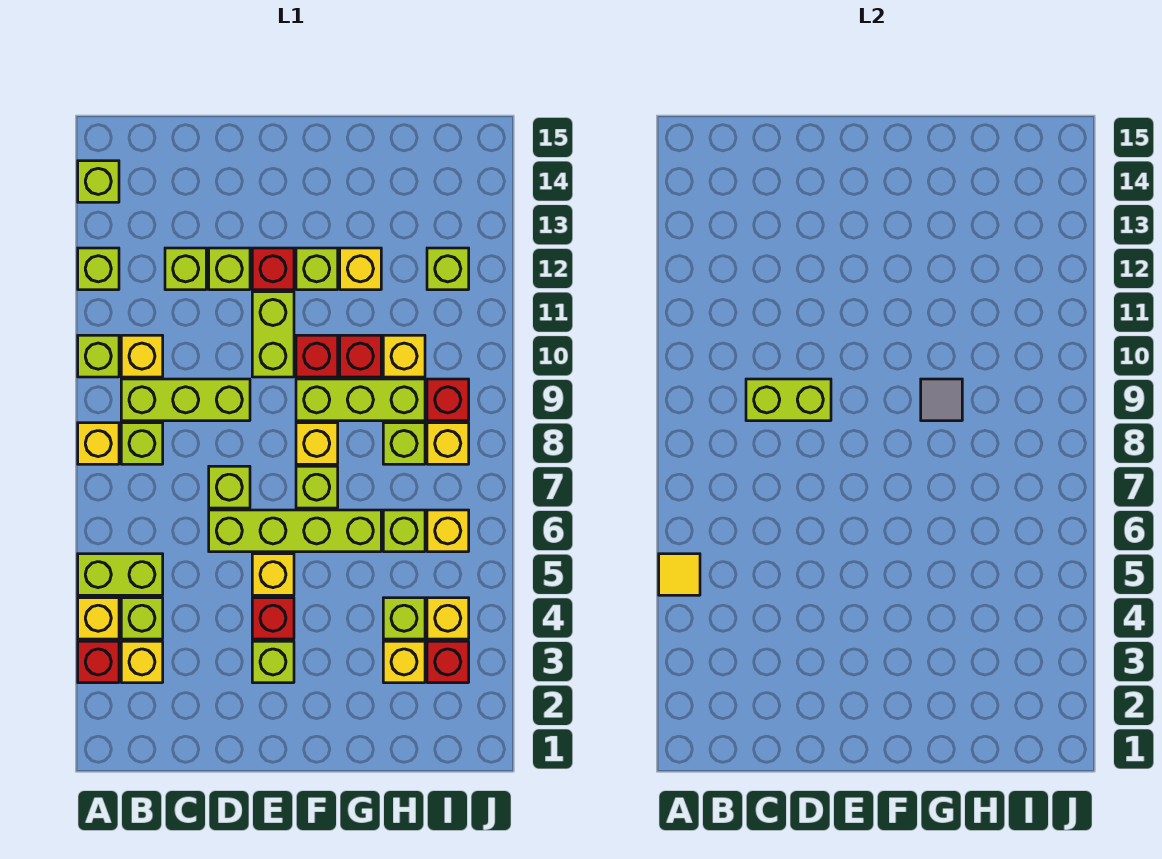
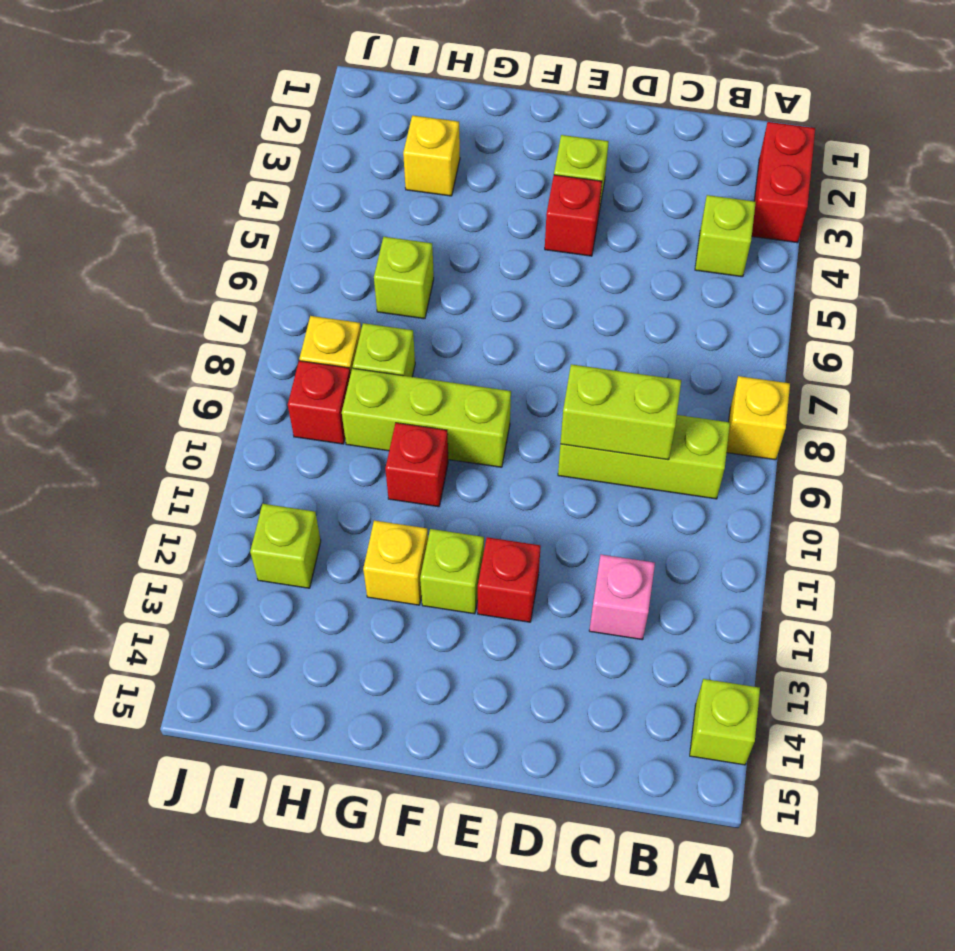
red brick A2:A3 level 1 -> red brick A3 level 1
pink brick C12 level 1 -> lime brick C12 level 1
none -> yellow brick A4 level 1
none -> lime brick A5:B5 level 1
none -> lime brick A10 level 1
none -> lime brick A12 level 1

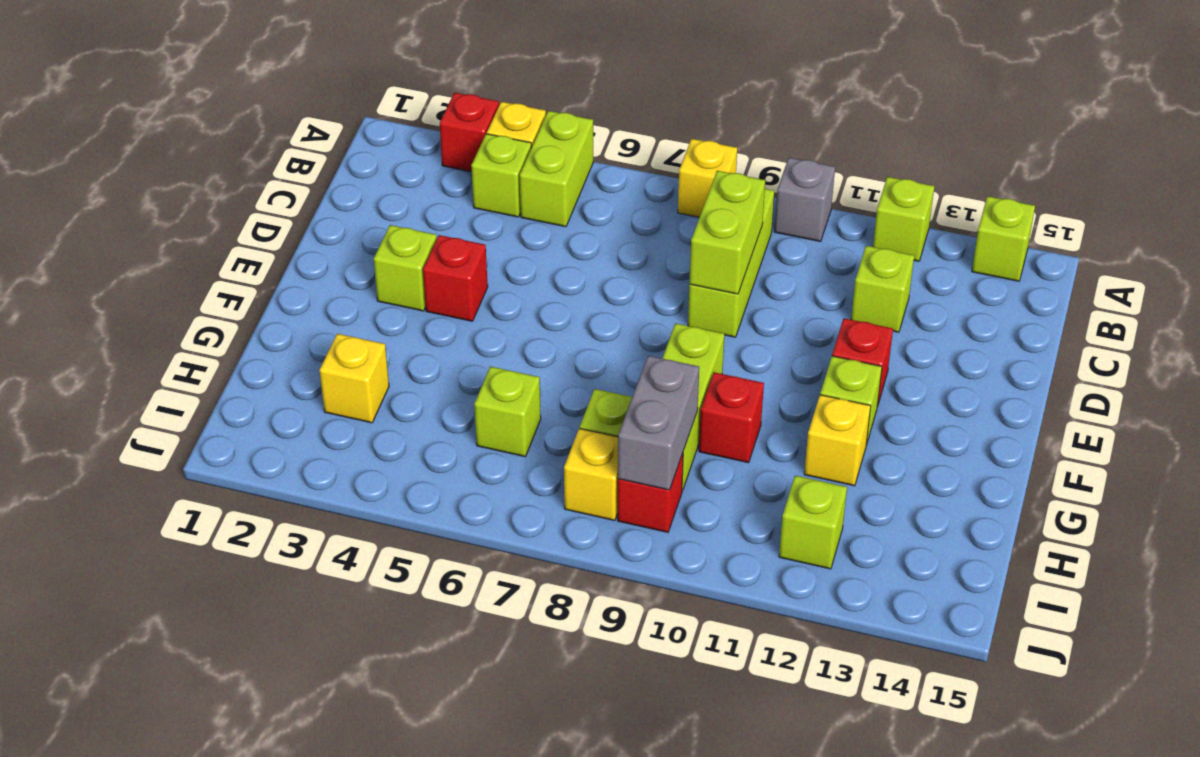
grey brick A10 level 1 -> lime brick A10 level 1
grey brick H9:I9 level 2 -> none
none -> yellow brick B3 level 1
none -> lime brick B8 level 1
none -> yellow brick B10 level 1
none -> lime brick D6:G6 level 1

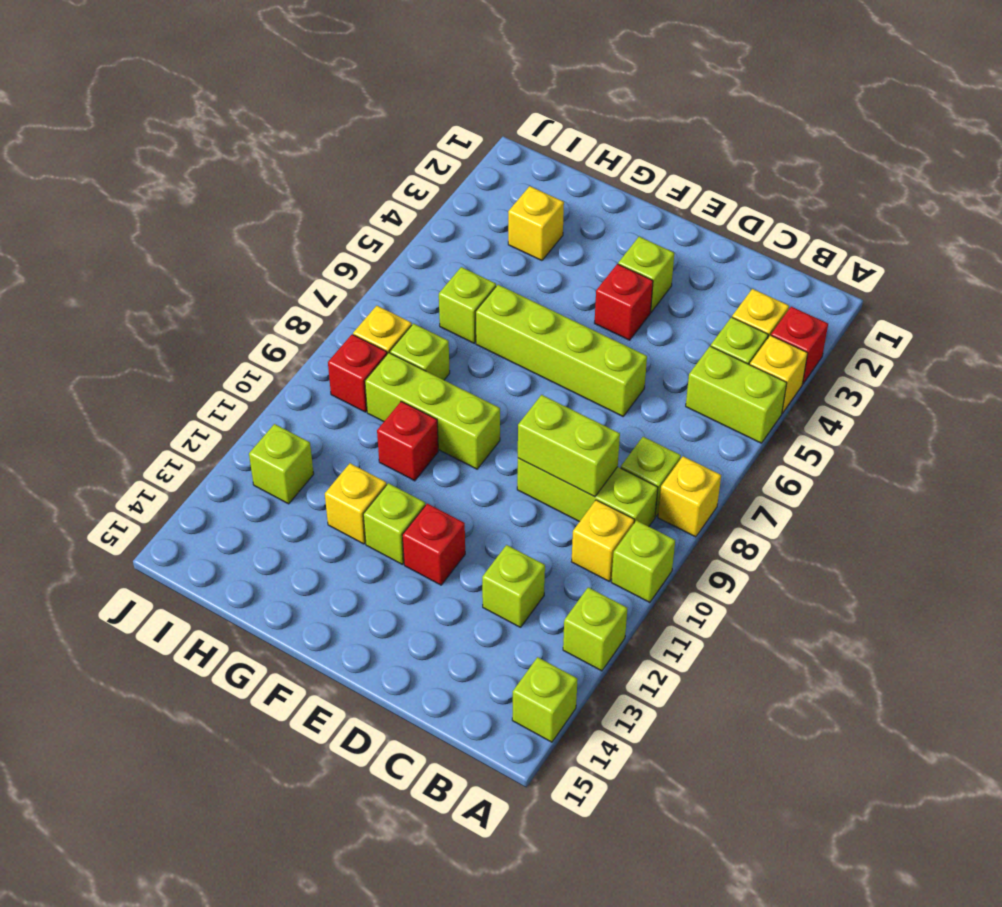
none -> lime brick D7 level 1
none -> lime brick D12 level 1
none -> yellow brick E5 level 1
none -> lime brick E10:E11 level 1

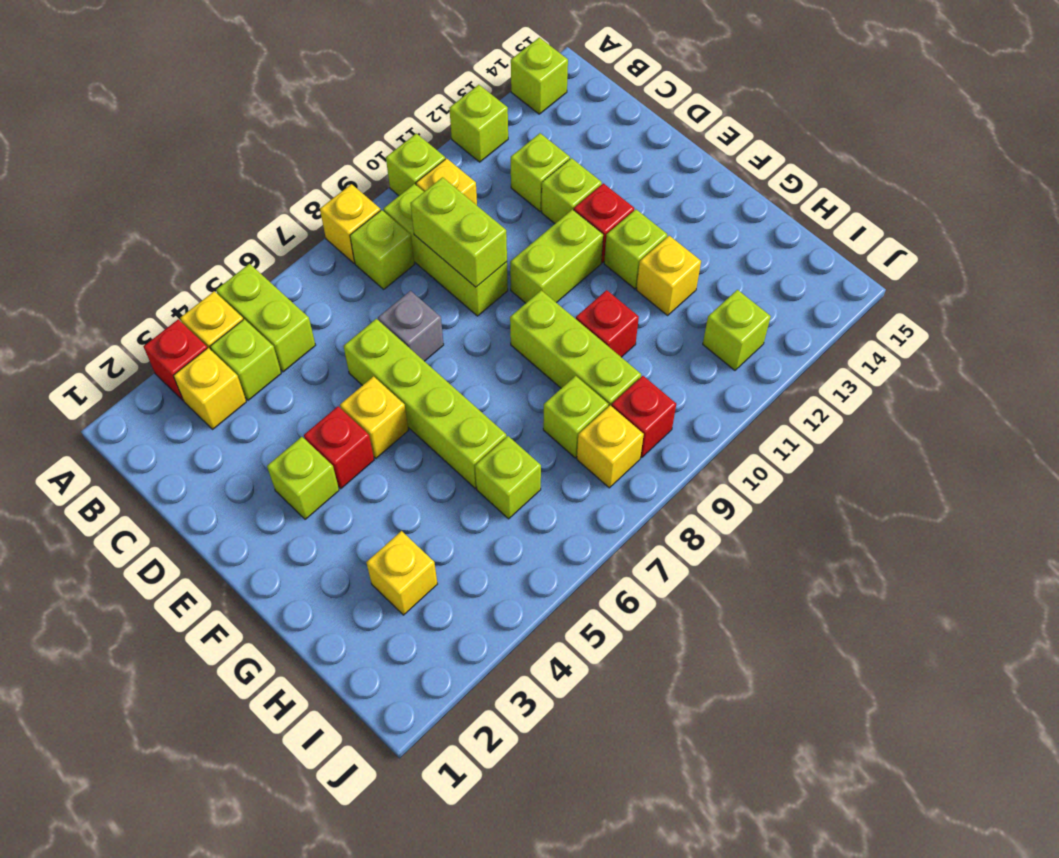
grey brick D7 level 1 -> lime brick D7 level 1
none -> lime brick F7 level 1
none -> yellow brick F8 level 1
none -> red brick F10 level 1
none -> lime brick H4 level 1

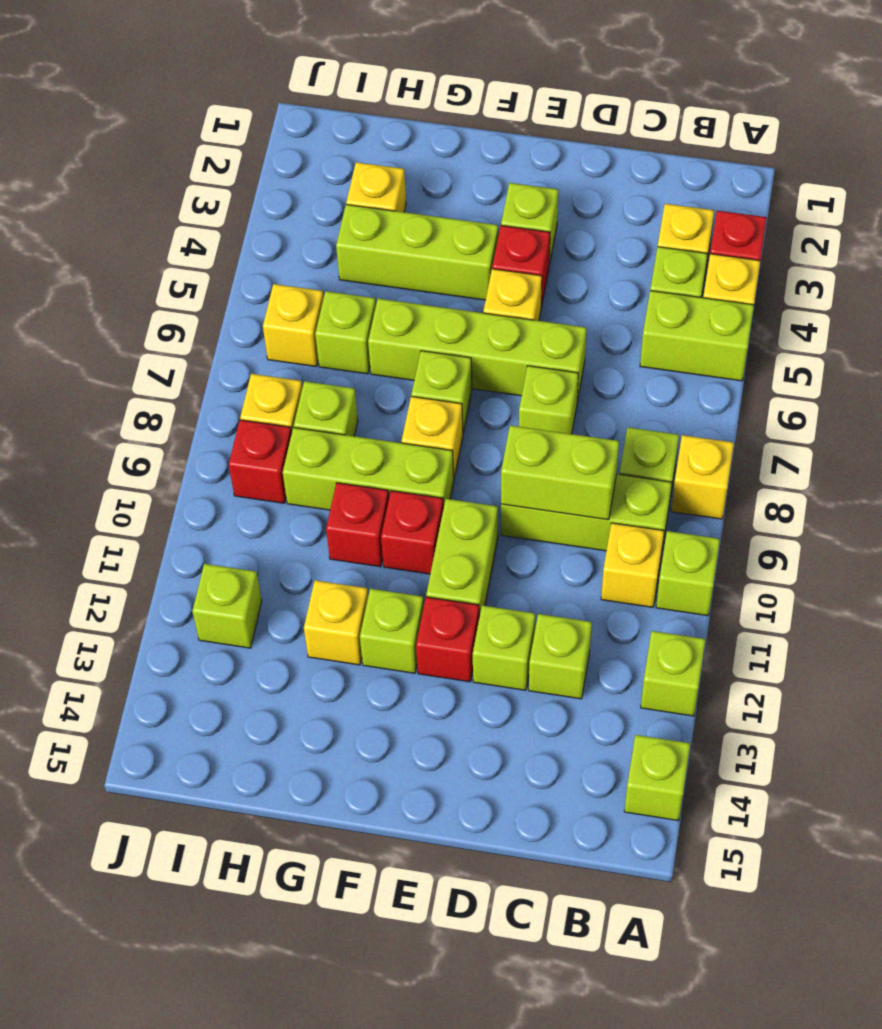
lime brick F4:H4 level 1 -> lime brick H4 level 1
none -> yellow brick H10 level 1
none -> red brick I3 level 1
none -> yellow brick I4 level 1
none -> yellow tile A5 level 2

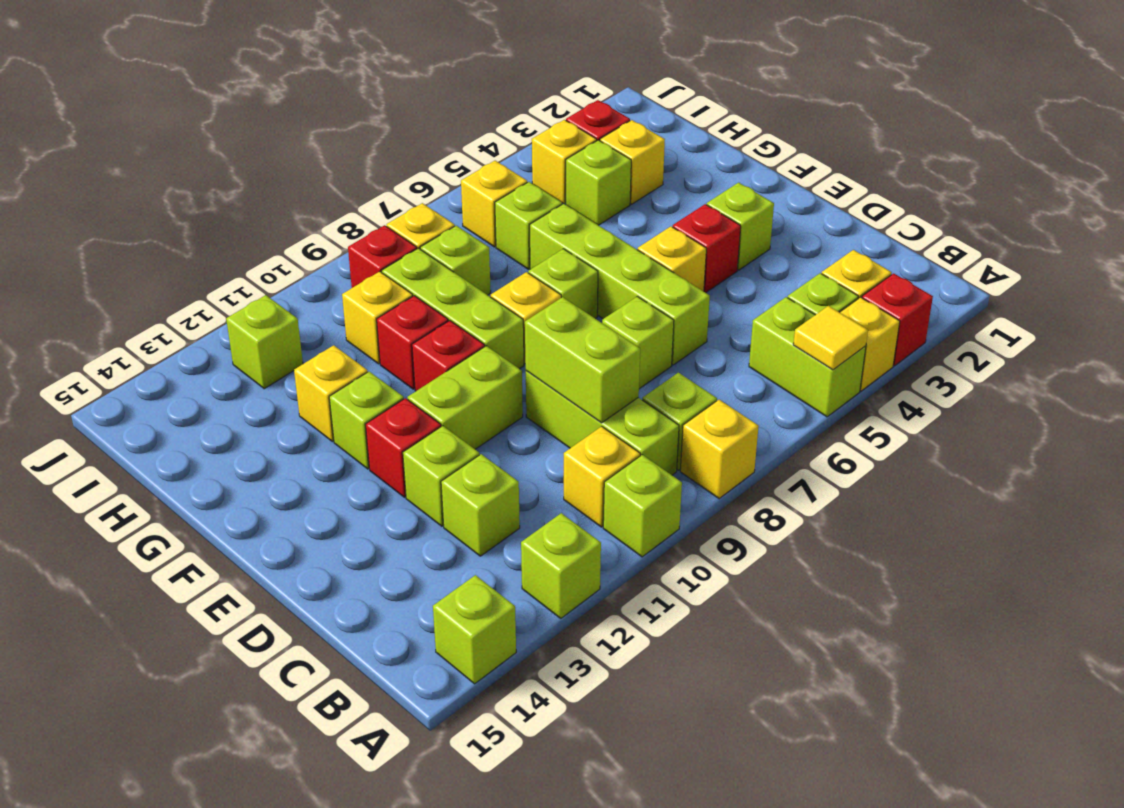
none -> grey tile G9 level 2

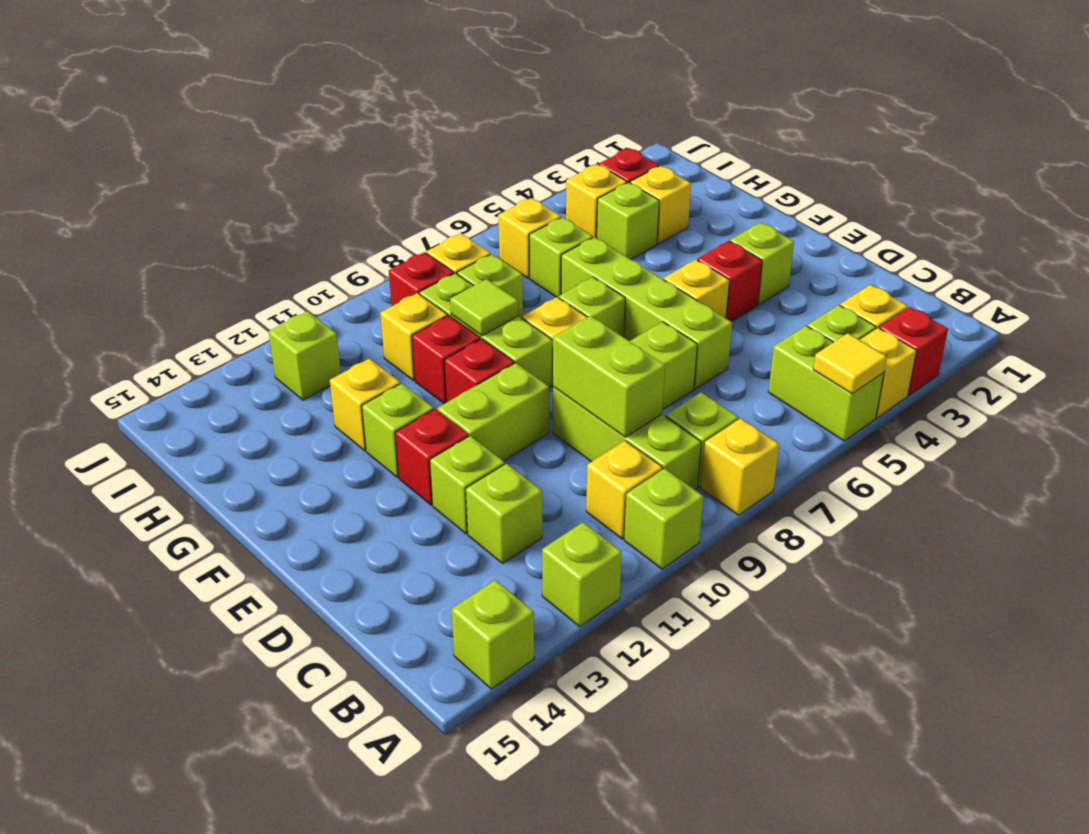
lime tile G9 level 2 -> grey tile G9 level 2

